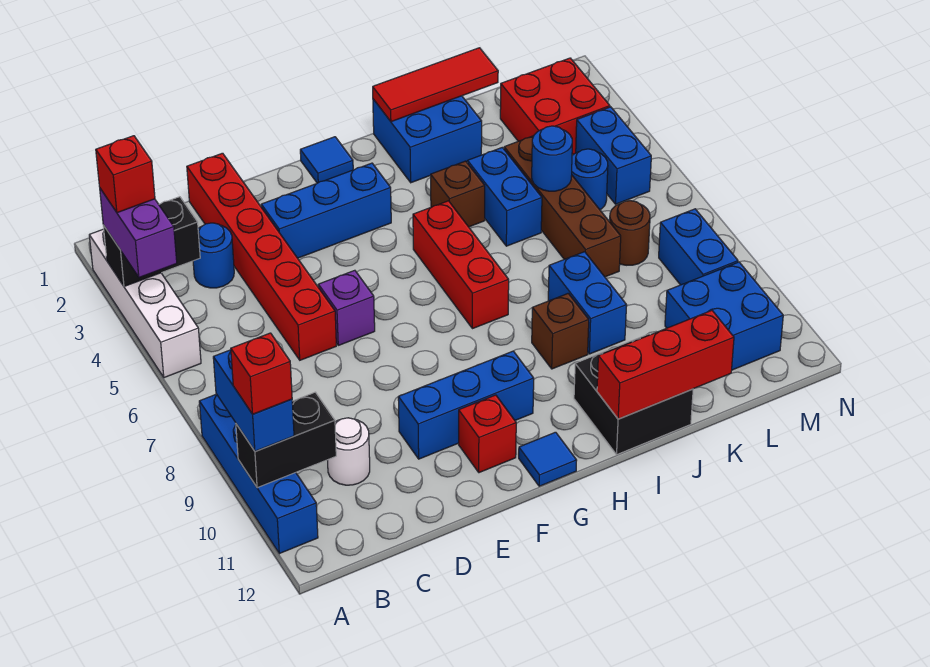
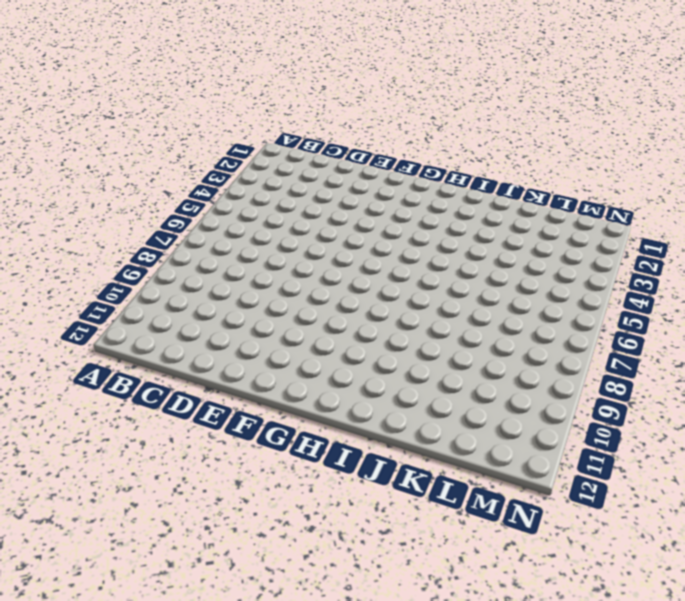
none -> white brick A2:A5 level 1
none -> blue brick A8:A11 level 1
none -> blue round brick C3 level 1
none -> white round brick C10 level 1

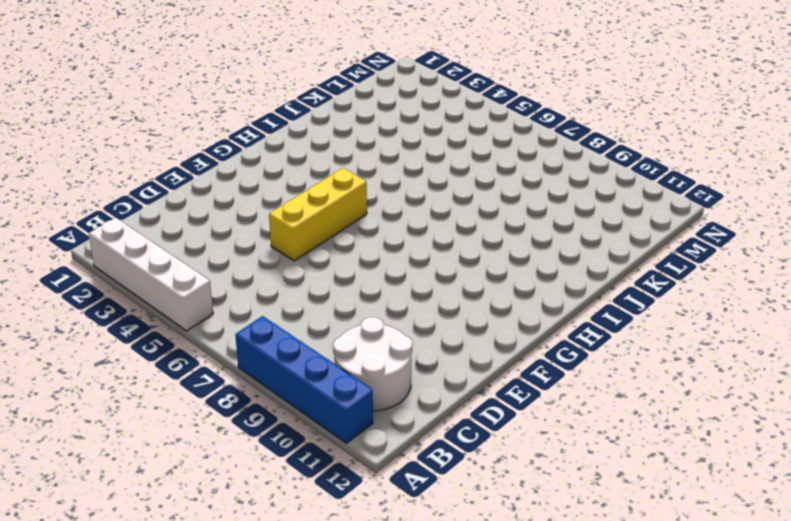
white round brick B10:C11 level 1 -> white round brick C10 level 1
yellow brick E5:G5 level 1 -> none
none -> blue round brick C3 level 1
none -> red brick D1:D6 level 1
none -> blue brick E3:G3 level 1
none -> purple brick E6 level 1

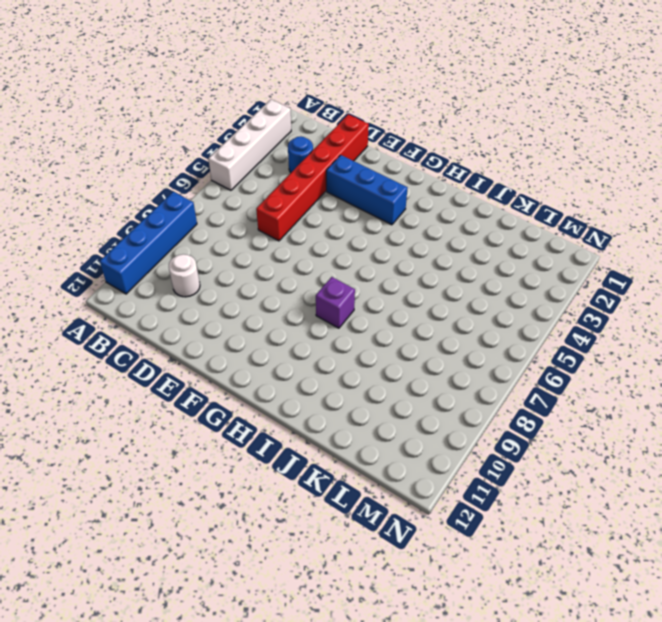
purple brick H8 level 1 -> purple brick E6 level 1
none -> blue brick E10:G10 level 1
none -> red brick F11 level 1
none -> blue tile G1 level 1
none -> blue tile G12 level 1

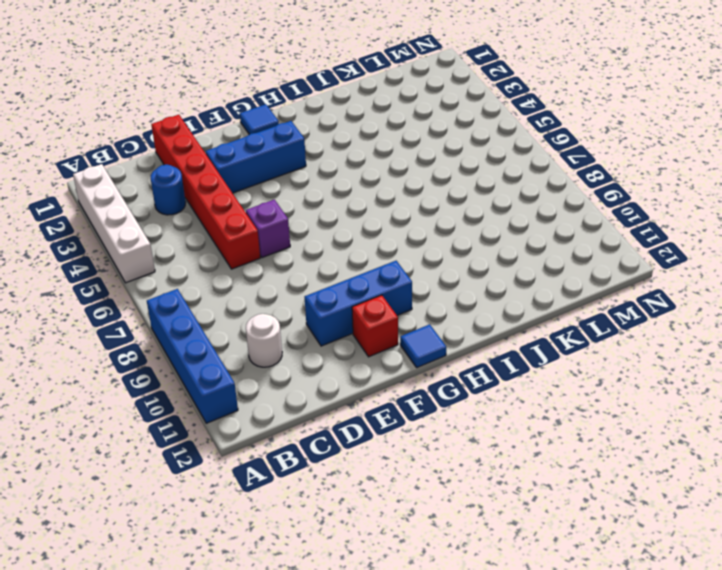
none -> red brick H5:H7 level 1
none -> blue brick I1:J2 level 1
none -> brown brick I4 level 1
none -> brown brick I9 level 1

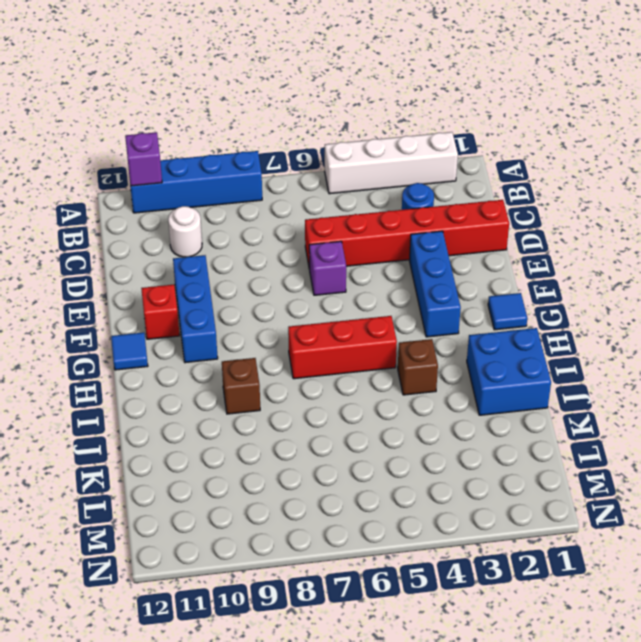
purple brick A11 level 2 -> none
none -> black brick I11:J12 level 1
none -> blue brick J4:J5 level 1
none -> blue brick J8:J9 level 1
none -> brown brick K4:K7 level 1

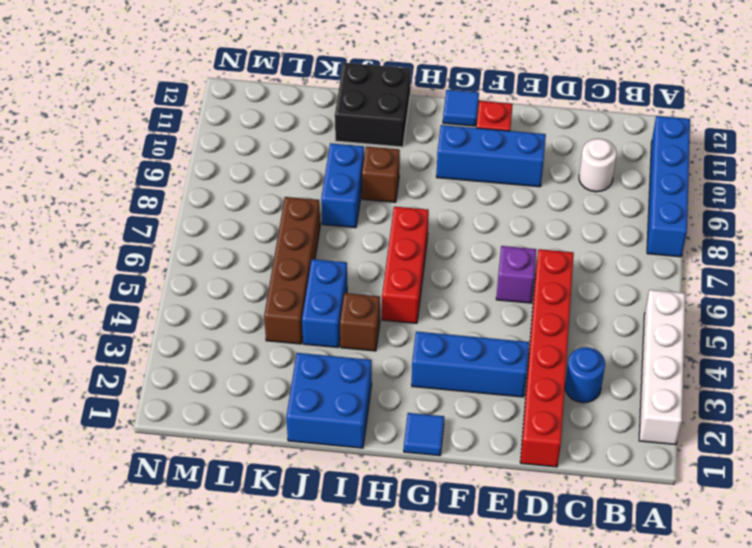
none -> red brick L2:M3 level 1
none -> blue round brick L5 level 1
none -> brown round brick L7 level 1
none -> blue brick L10:M11 level 1

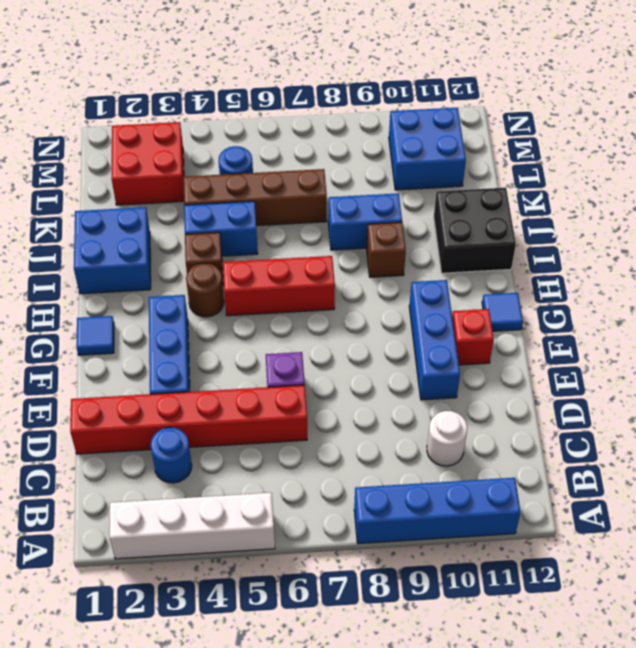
brown round brick H4 level 1 -> brown round brick L7 level 1
none -> blue brick M4:M5 level 1
none -> blue brick M8:M9 level 1
none -> black brick A3:B3 level 2
none -> black brick A10:B10 level 2

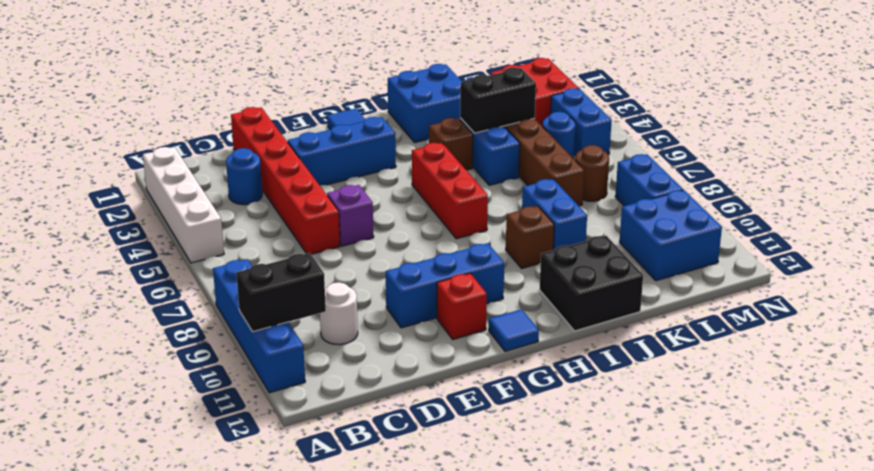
black brick J4:K4 level 2 -> black brick A3:B3 level 2
none -> red tile I1:K1 level 2
none -> red brick I12:K12 level 2
none -> blue round brick K5 level 2
none -> purple brick A3:A4 level 3

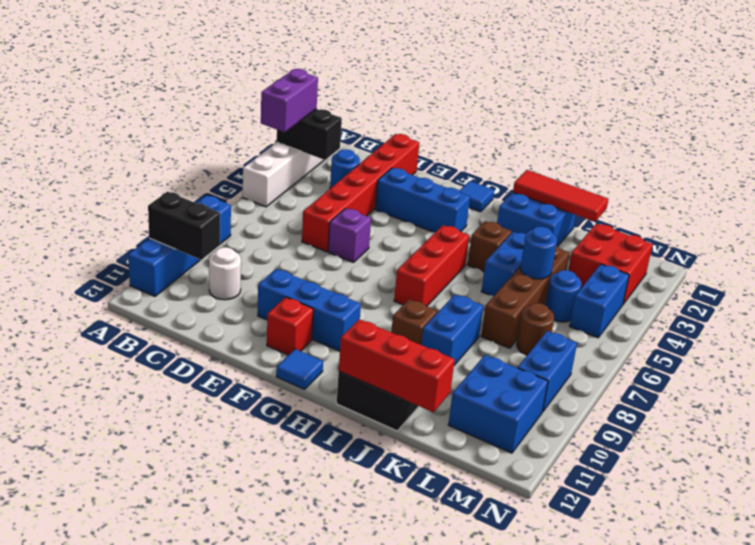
none -> blue brick A9:A10 level 3
none -> red brick A3 level 4
none -> red brick A10 level 4

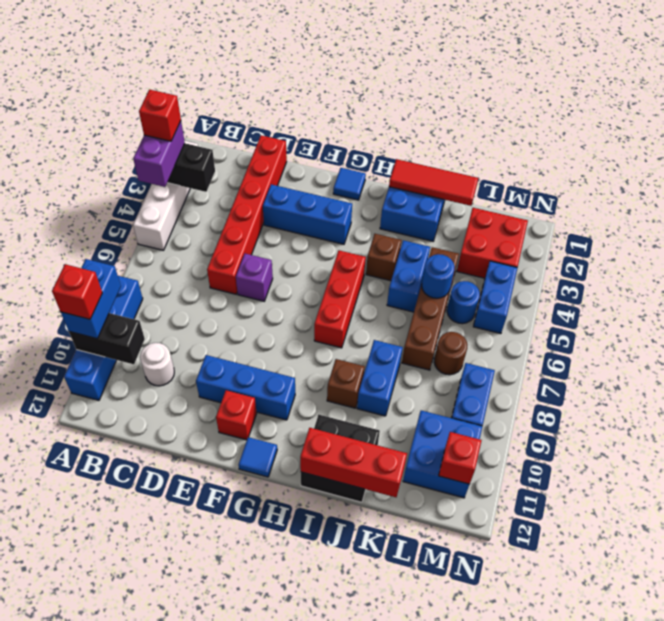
red brick M11 level 2 -> none
none -> blue round brick C3 level 1

